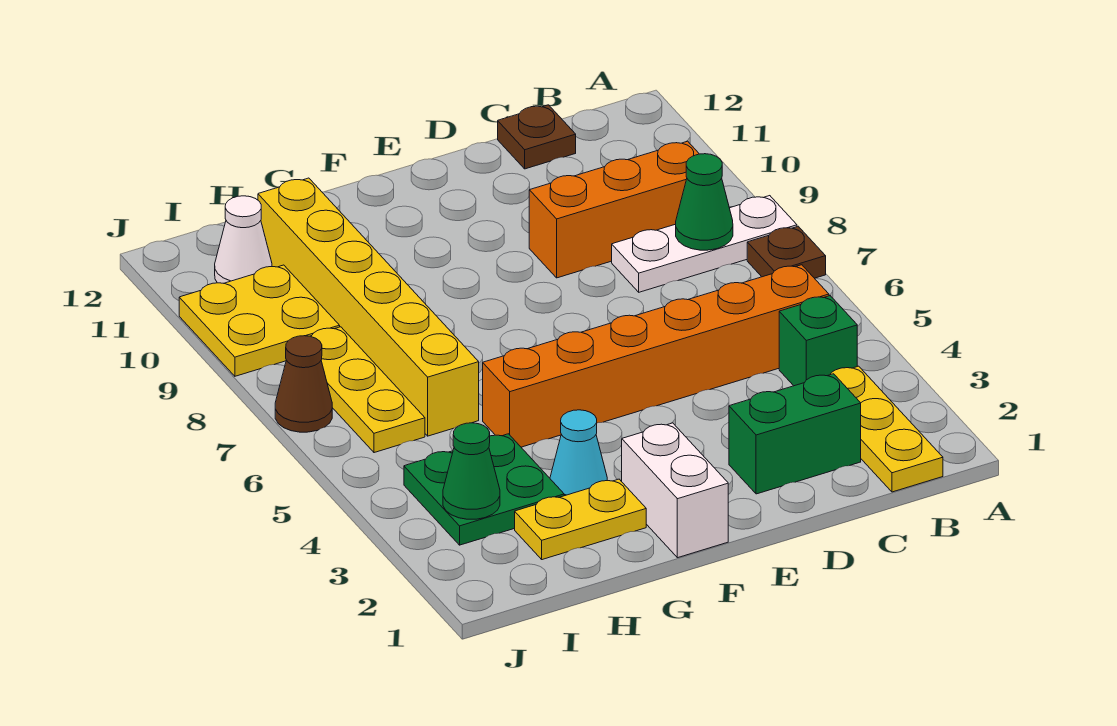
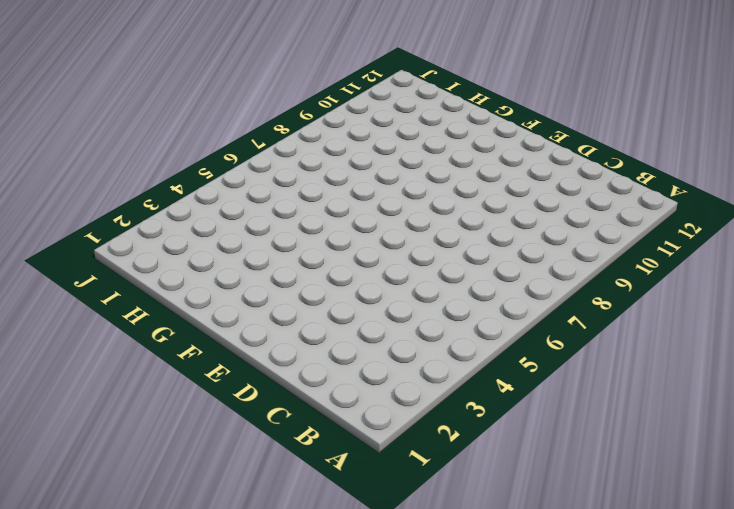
none -> brown plate A7 level 1
none -> white plate A8:C8 level 1
none -> yellow plate B1:B3 level 1

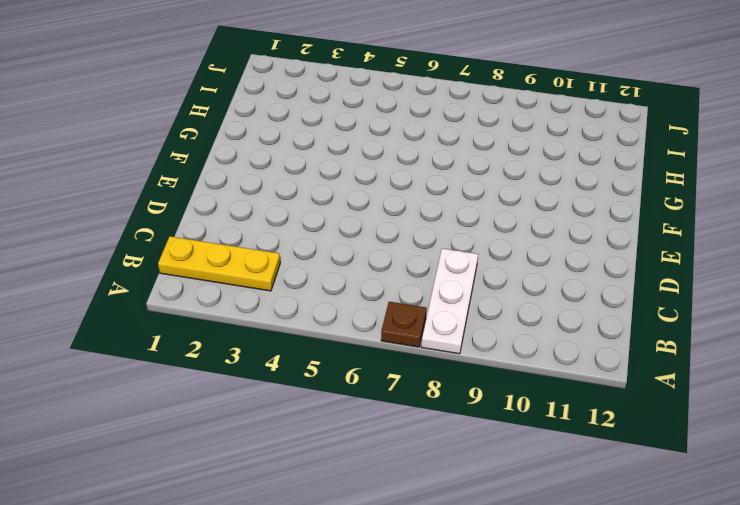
none -> green brick B4 level 1
none -> orange brick B5:G5 level 1
none -> orange brick B9:D9 level 1

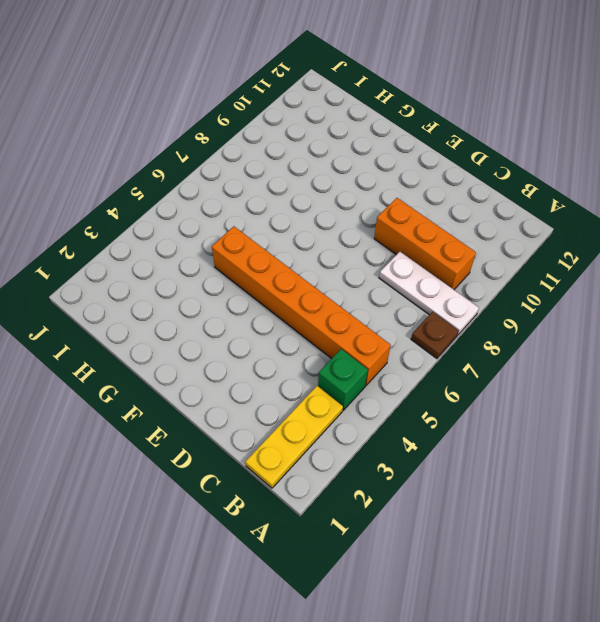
none -> green brick C2:D2 level 1
none -> brown plate C12 level 1
none -> white brick F1:F2 level 1

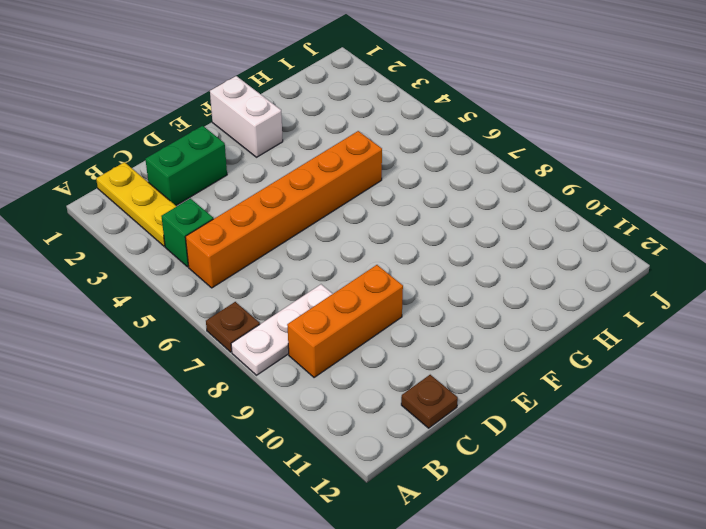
none -> yellow plate G2:H2 level 1
none -> cyan cone G3 level 1
none -> green plate H3:I4 level 1

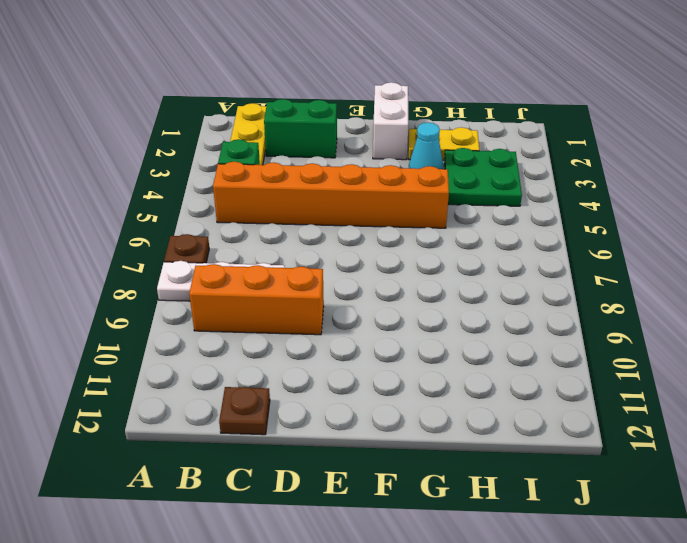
none -> yellow brick H6:H11 level 1
none -> yellow plate I6:I8 level 1
none -> yellow plate I9:J10 level 1

